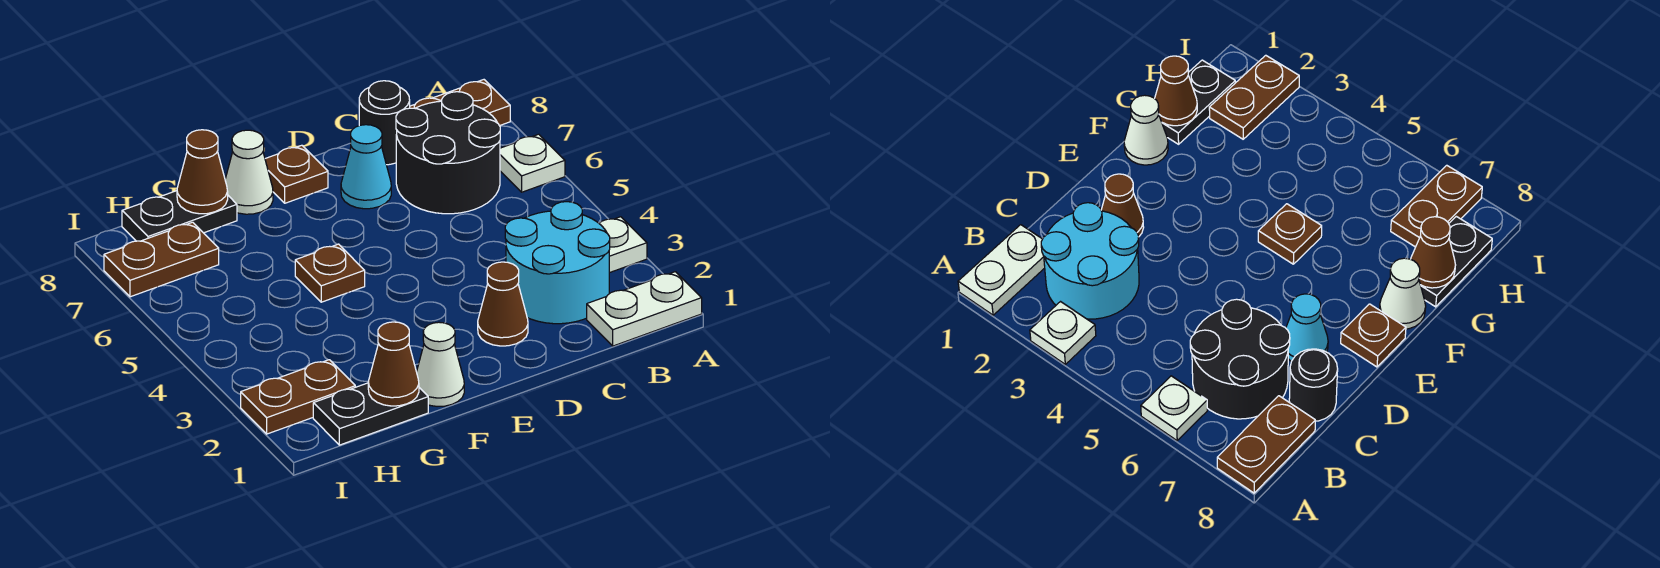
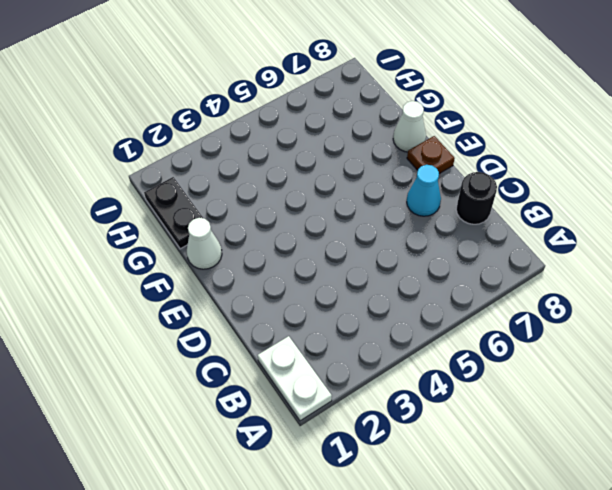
none -> white plate A3 level 1
none -> white plate A6 level 1
none -> brown plate A8:B8 level 1

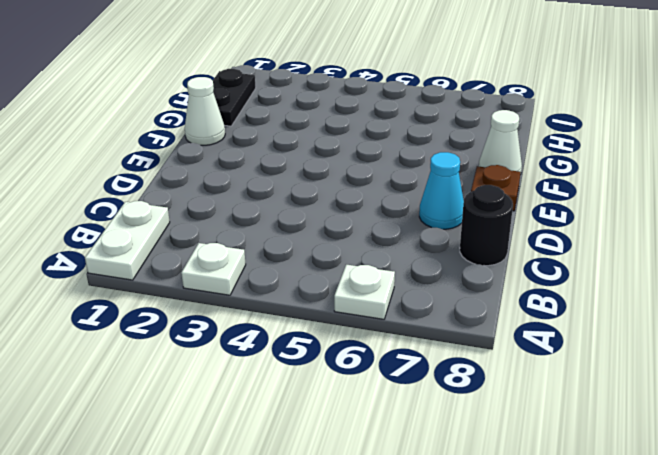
none -> brown plate A8:B8 level 1
none -> cyan round brick B2:C3 level 1
none -> black round brick B6:C7 level 1

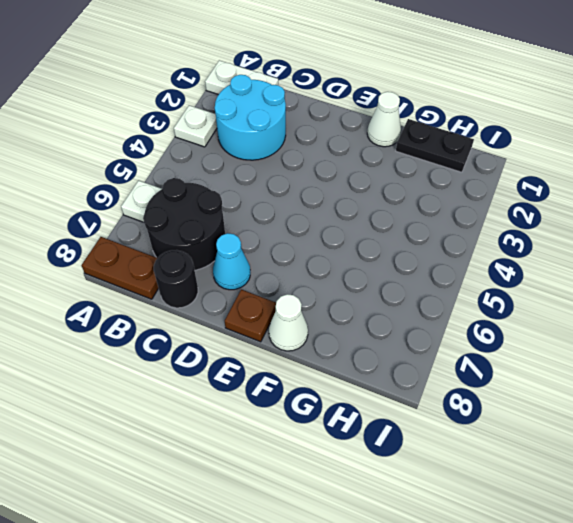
none -> brown cone D2 level 1
none -> brown plate F5 level 1
none -> black plate G8:H8 level 1

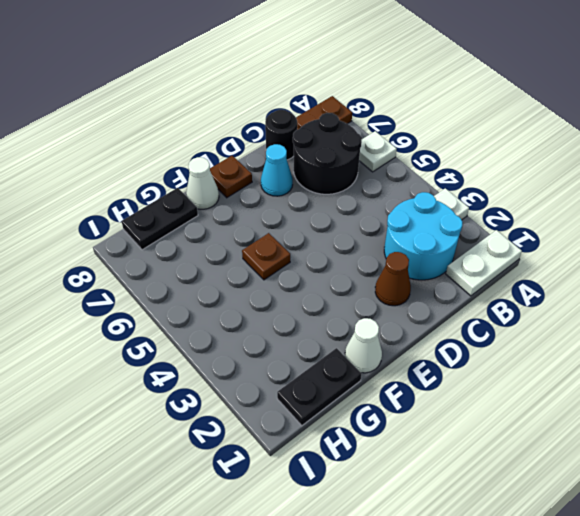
none -> brown plate H2:I2 level 1
none -> brown plate H7:I7 level 1
none -> brown cone G1 level 2

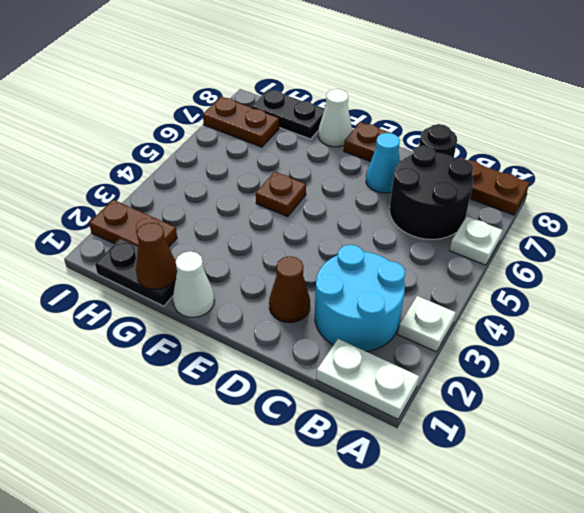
none -> brown cone G8 level 2

